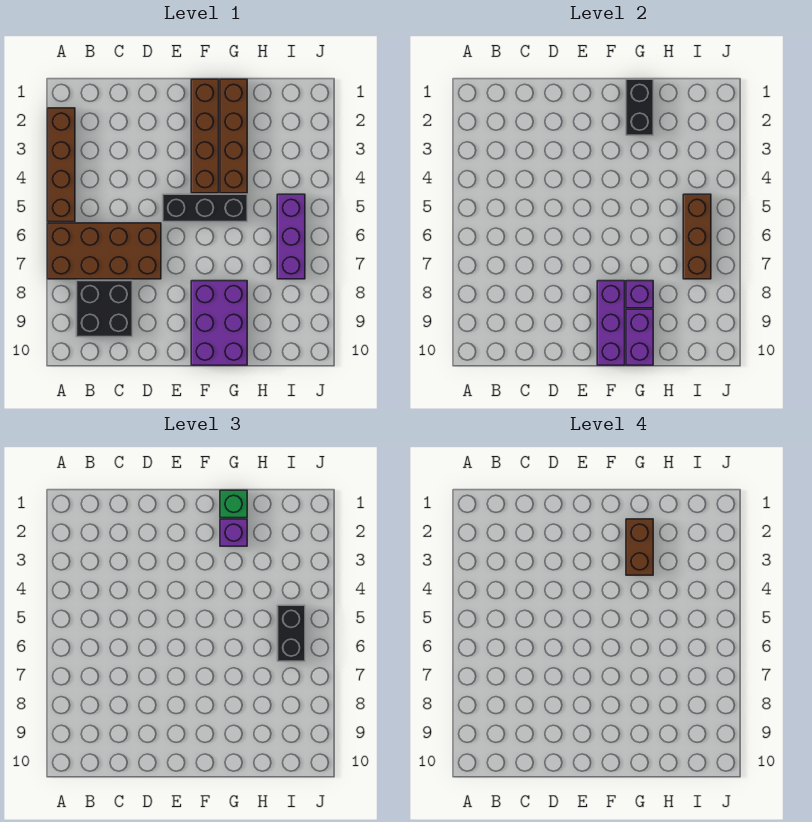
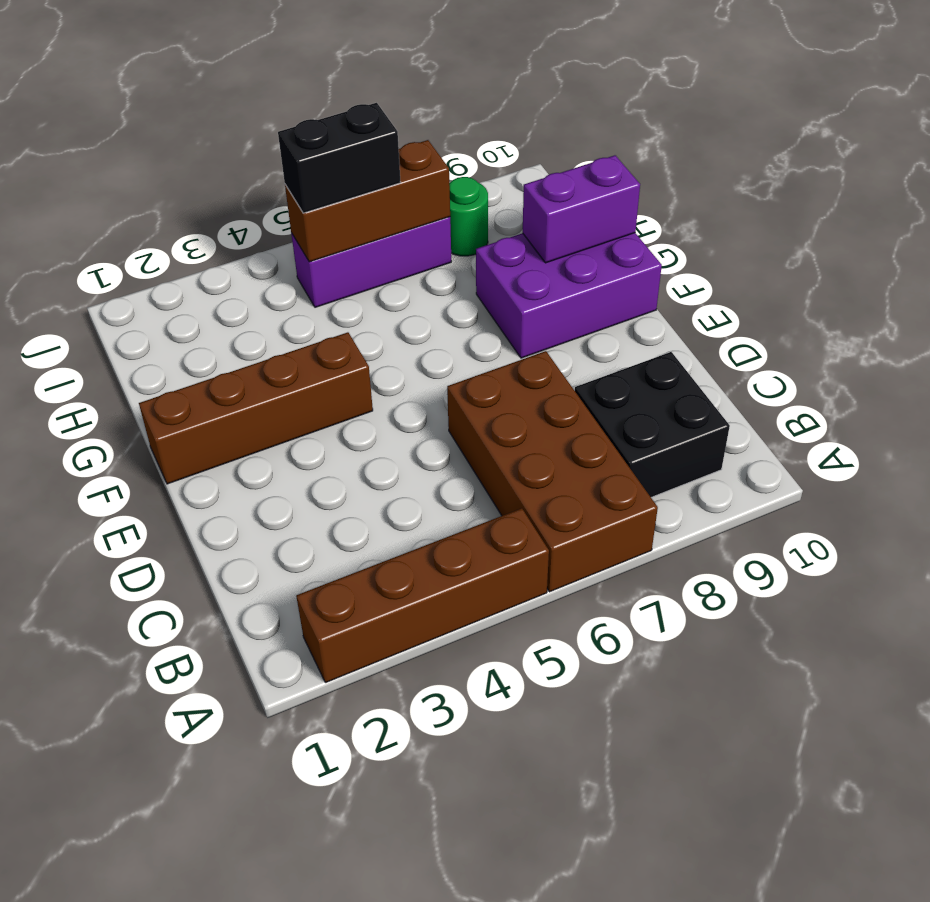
green round brick I8 level 1 -> none
none -> black brick E5:G5 level 1
none -> brown brick G1:G4 level 1
none -> purple brick F8:F10 level 2

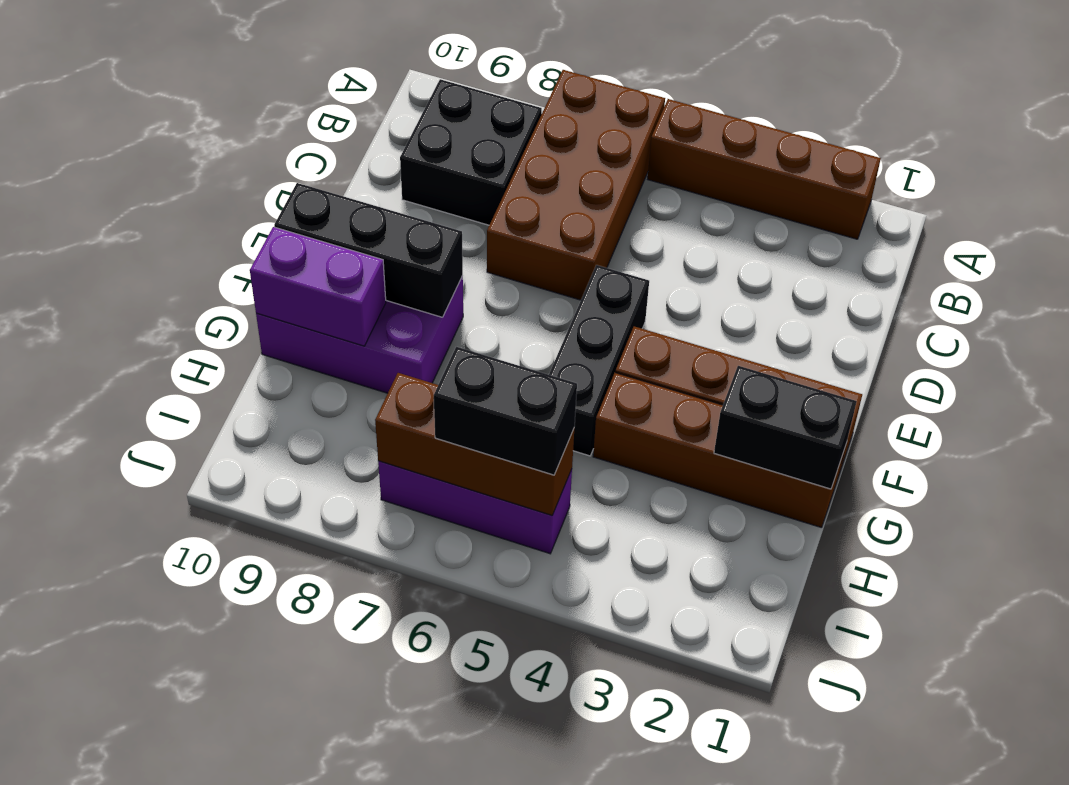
black brick F8:F10 level 2 -> purple brick F8:F10 level 2
none -> purple brick G8 level 2
none -> green brick G1 level 3
none -> purple brick G2 level 3

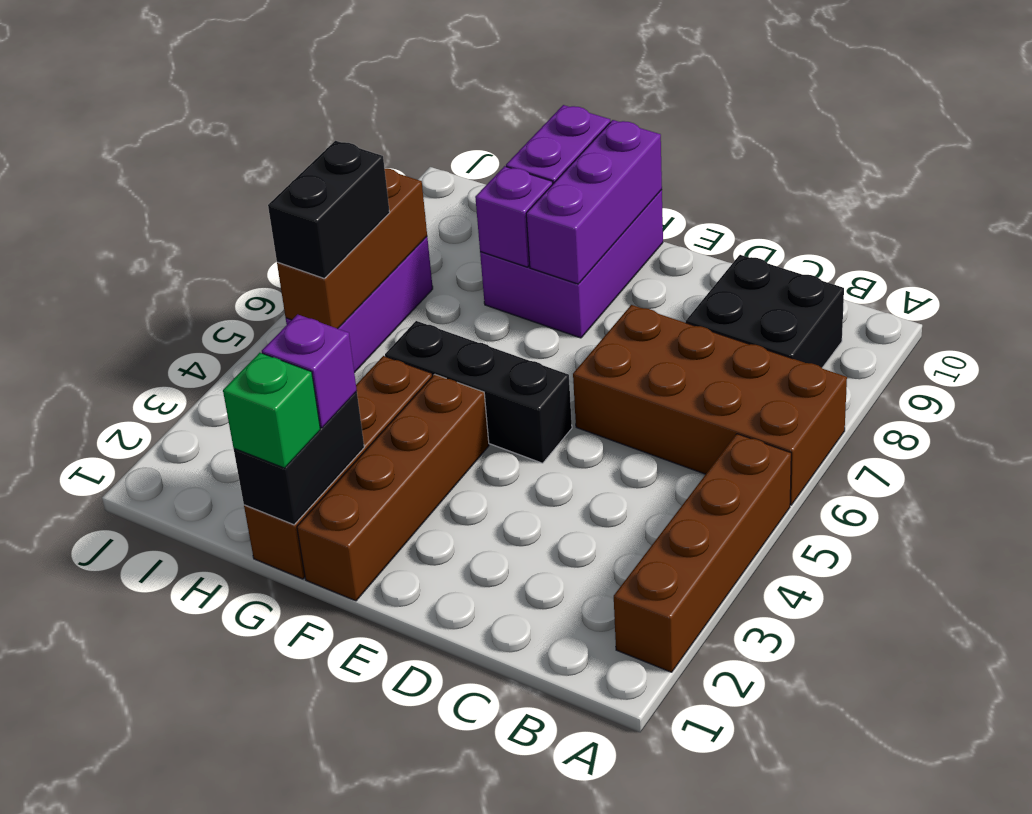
none -> brown brick G2:G3 level 4

